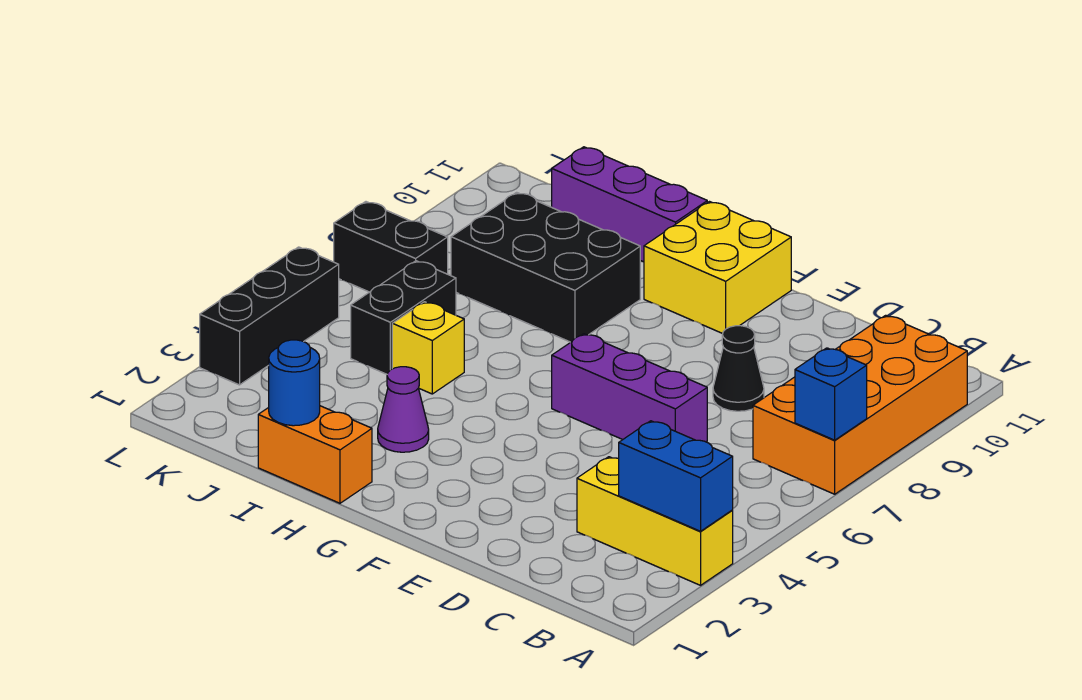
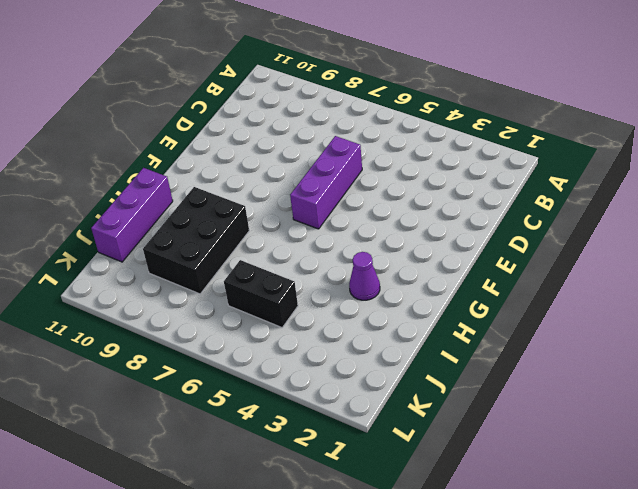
none -> yellow brick A3:C3 level 1
none -> orange brick A7:B10 level 1
none -> black cone D8 level 1

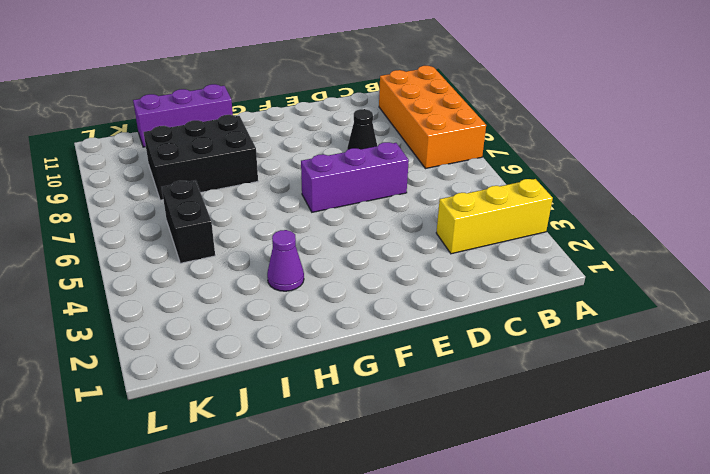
none -> yellow brick F10:G11 level 1
none -> orange brick H1:I1 level 1
none -> yellow brick I5 level 1

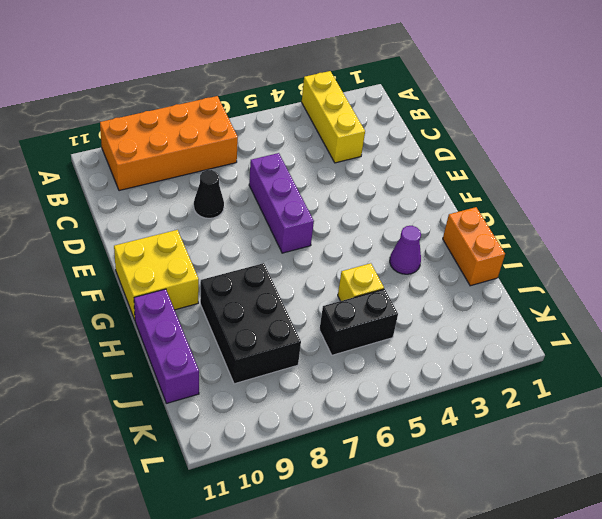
none -> black brick K7:L7 level 1
none -> black brick L3:L5 level 1
none -> blue brick A3:B3 level 2

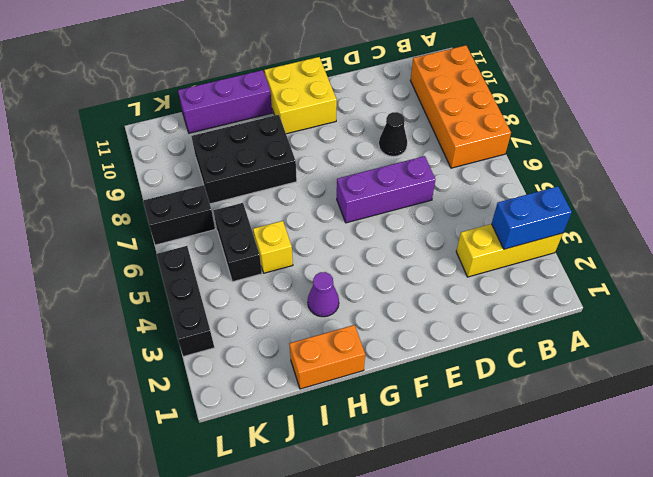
none -> blue brick A7 level 2
none -> blue round brick I1 level 2

